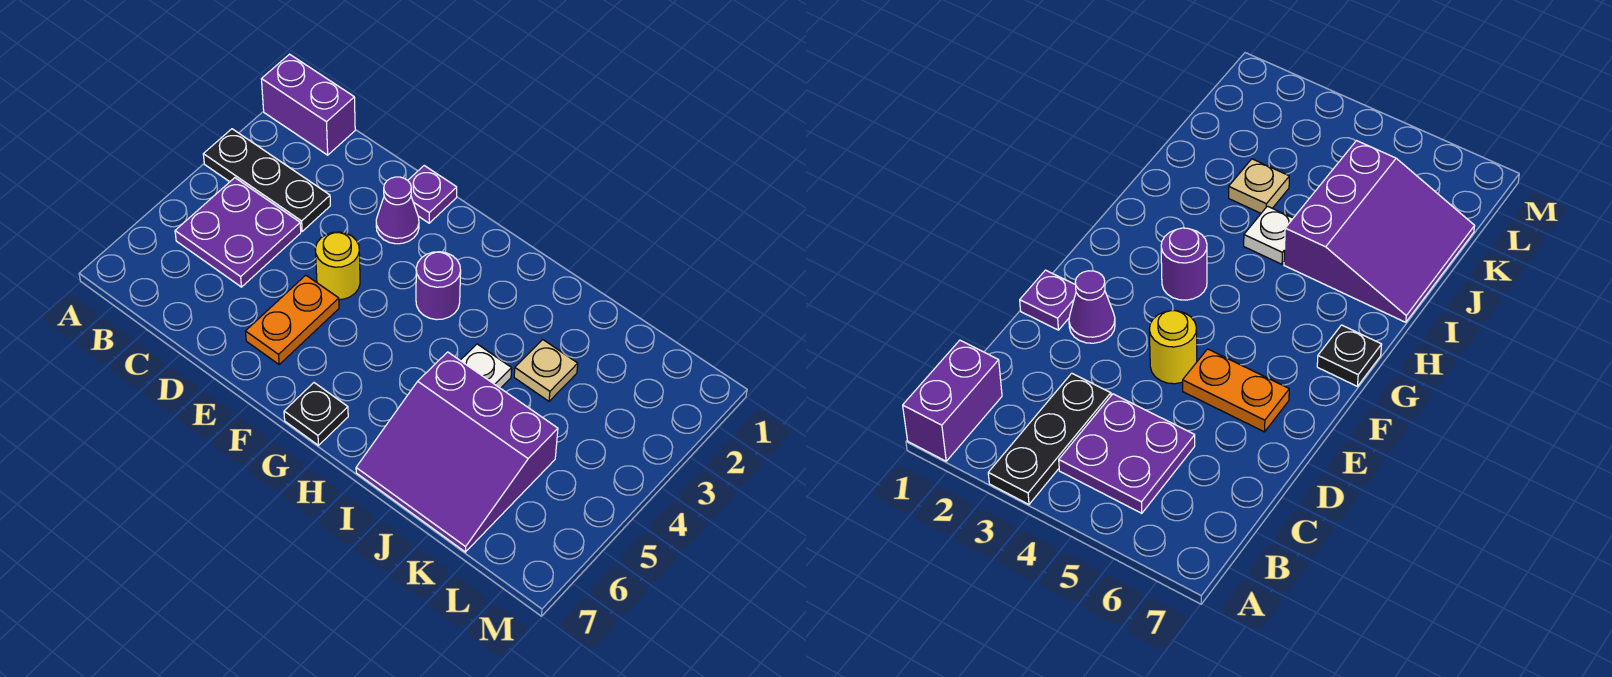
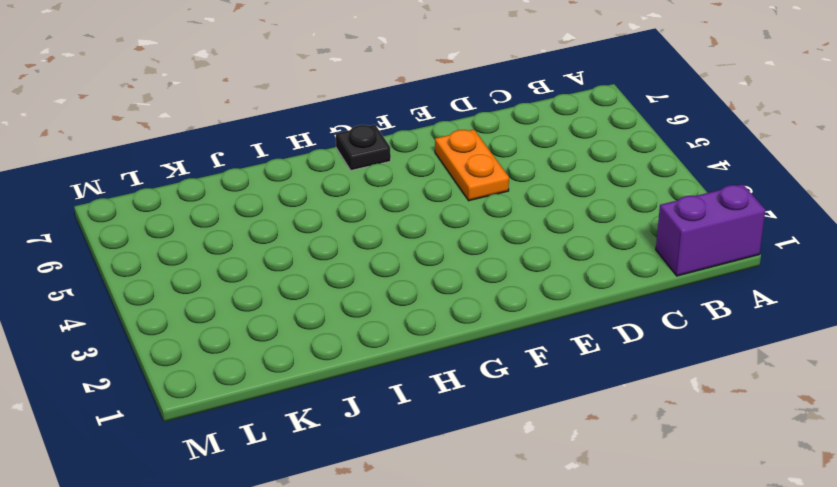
none -> black plate A3:C3 level 1
none -> purple plate B4:C5 level 1
none -> purple plate E1 level 1

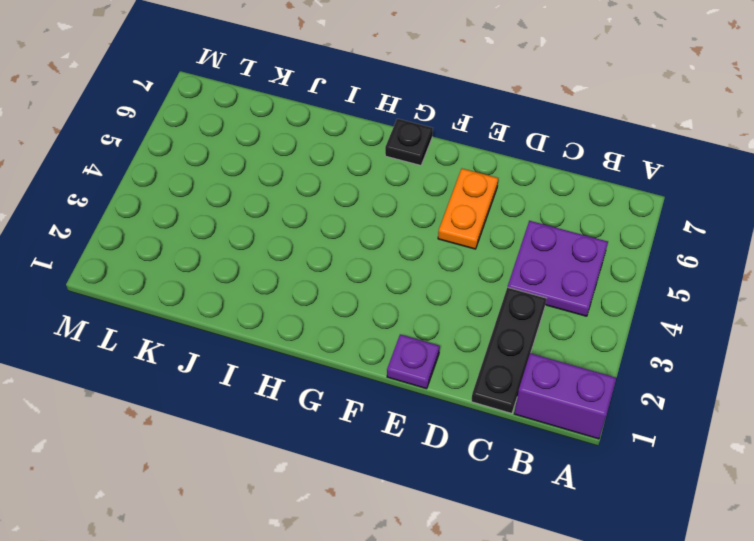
black plate C1:C3 level 1 -> black plate A3:C3 level 1
none -> purple cone E2 level 1
none -> yellow round brick E4 level 1
none -> purple round brick G3 level 1

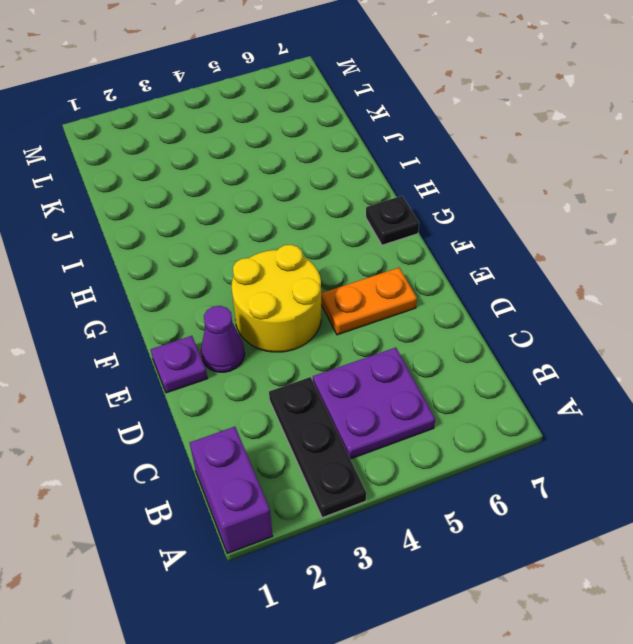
yellow round brick E3:F4 level 1 -> yellow round brick E4 level 1
none -> purple round brick G3 level 1
none -> white plate I4 level 1
none -> purple slope I5:K7 level 1 top 5

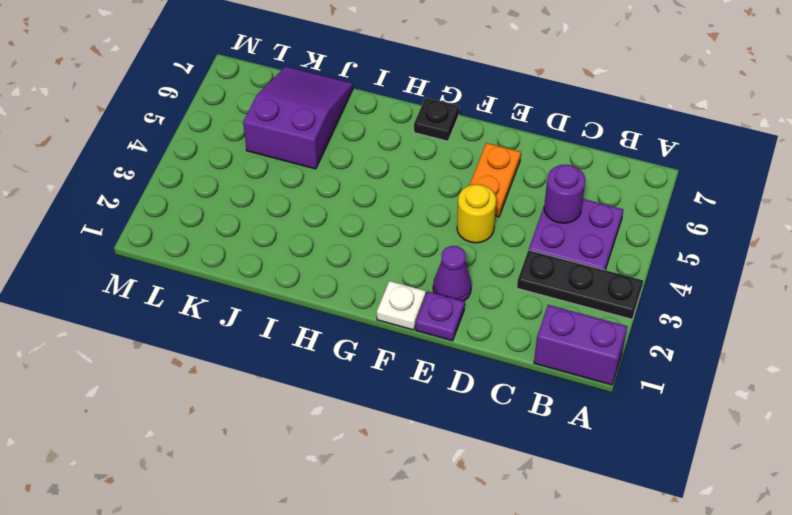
purple round brick C5 level 2 -> purple round brick G3 level 1
white plate F1 level 1 -> white plate I4 level 1
purple slope J5:K7 level 1 top 5 -> purple slope I5:K7 level 1 top 5
none -> tan plate J3 level 1

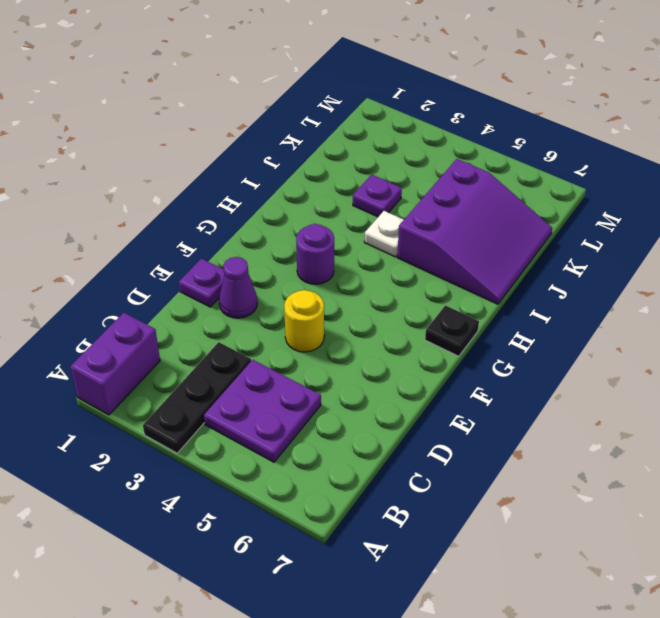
purple plate J3 level 1 -> tan plate J3 level 1
none -> orange plate E5:E6 level 1

